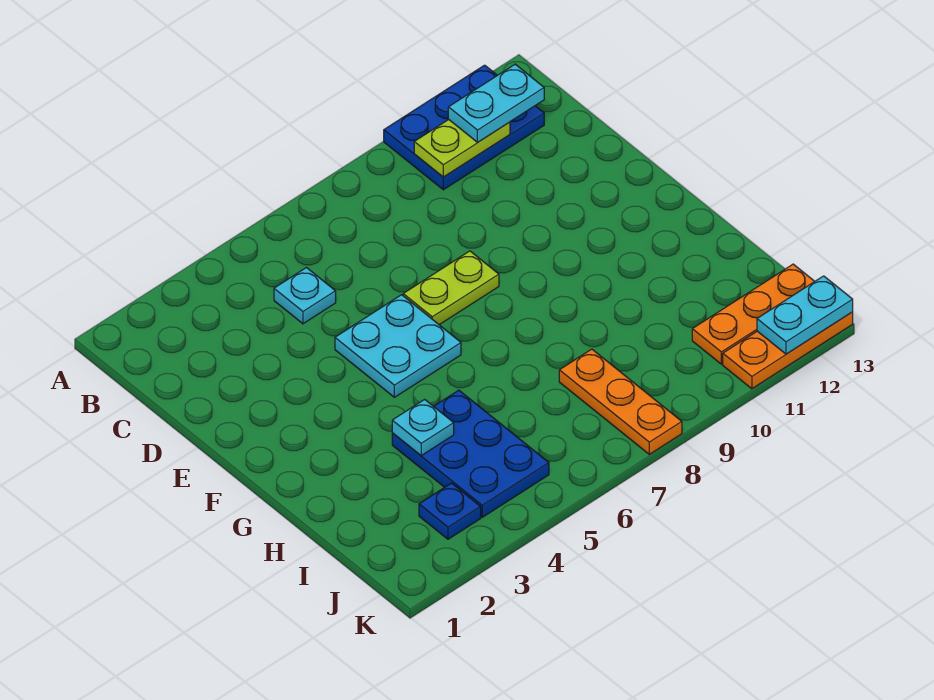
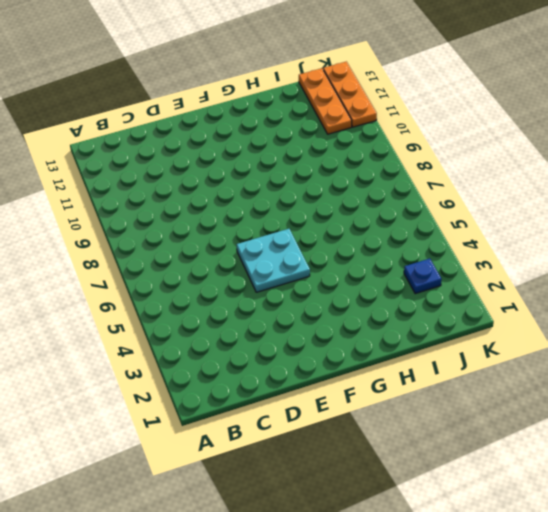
none -> blue plate A10:B12 level 1
none -> cyan plate C5 level 1
none -> lime plate E7:E8 level 1

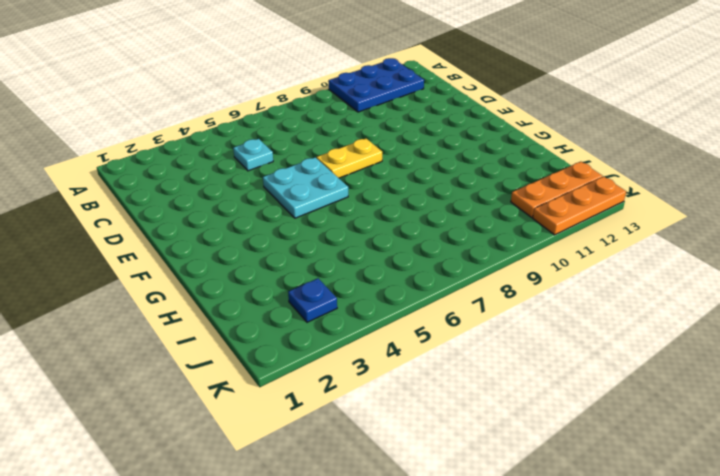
yellow plate E7:E8 level 1 -> lime plate E7:E8 level 1
none -> blue plate H4:J5 level 1
none -> orange plate I8:K8 level 1
none -> lime plate B10:B11 level 2

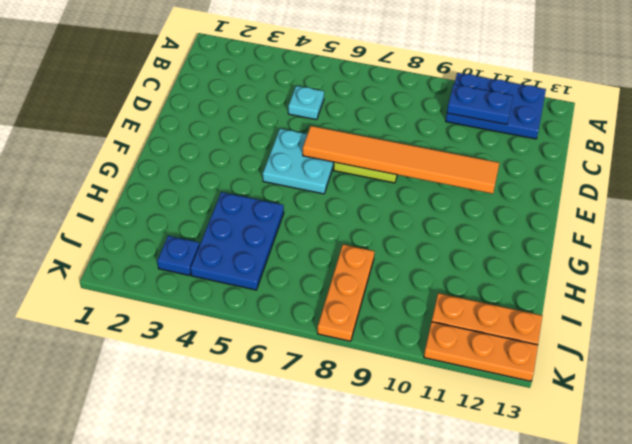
blue plate B10:B11 level 2 -> lime plate B10:B11 level 2
orange tile E6:E11 level 2 -> none
none -> cyan plate H4 level 2
none -> cyan plate K12:K13 level 2
none -> cyan plate B11:B12 level 3

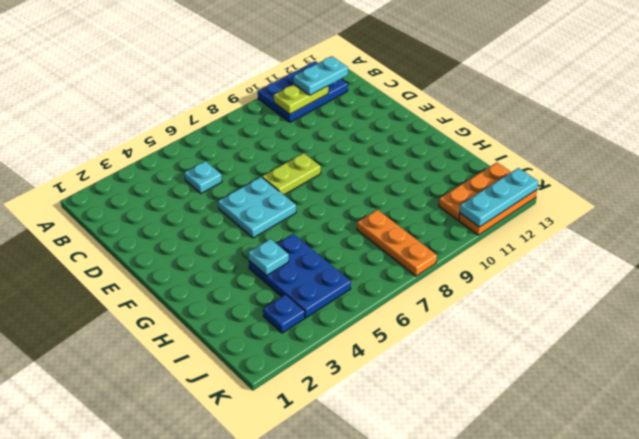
cyan plate K11:K13 level 2 -> cyan plate K12:K13 level 2

